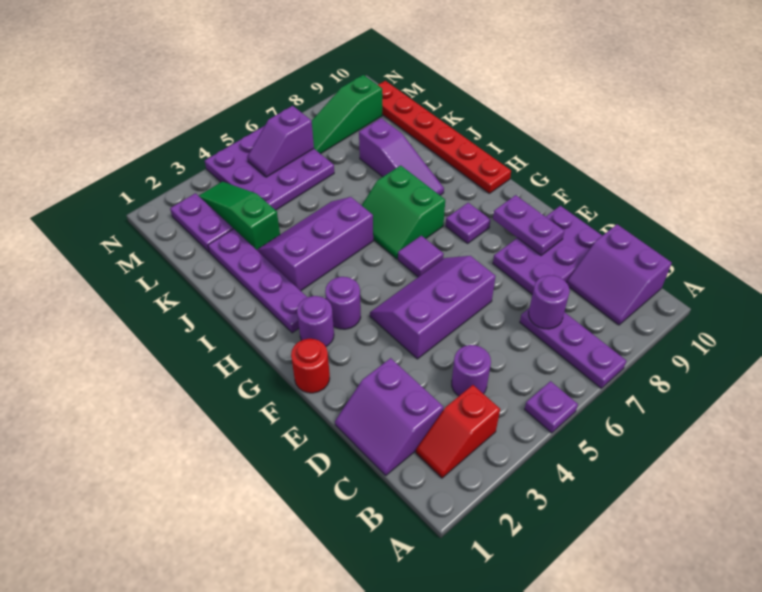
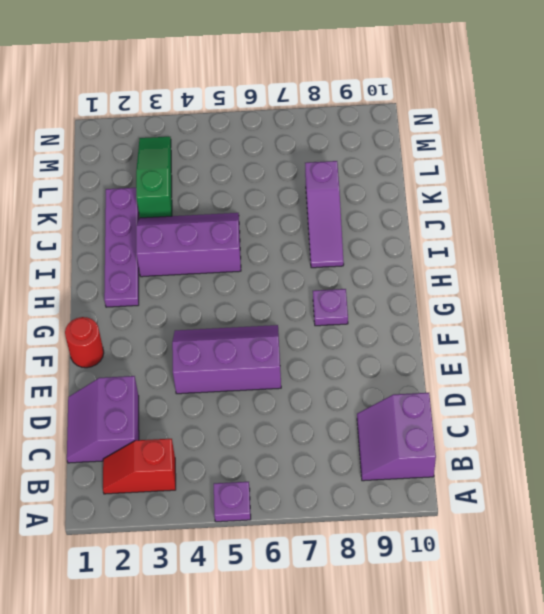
none -> purple plate A7:C7 level 1
none -> purple round brick C4 level 1
none -> purple plate D8:E10 level 1

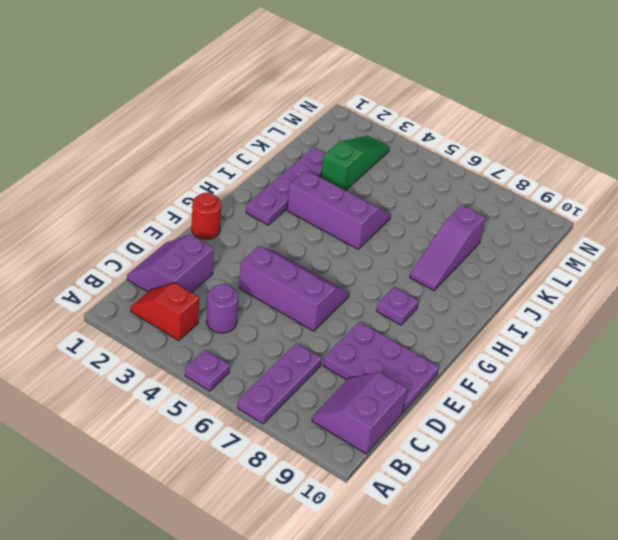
none -> purple round brick G2 level 1
none -> purple round brick G3 level 1
none -> purple tile G6 level 1

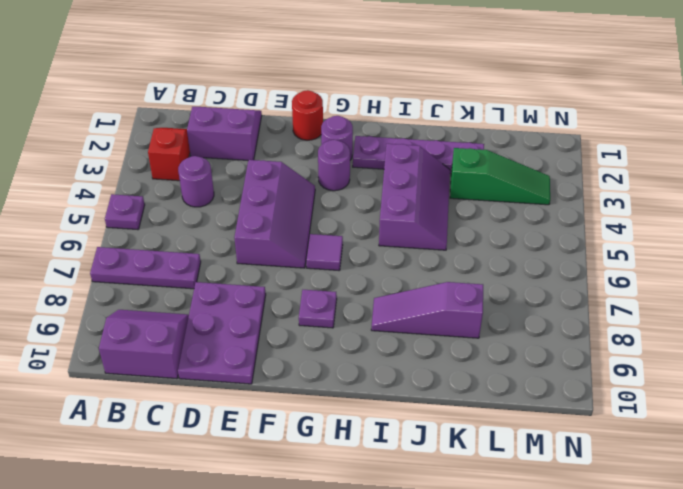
none -> green slope H6:I7 level 1 top 7
none -> red plate H10:M10 level 1
none -> purple plate L2:M2 level 1

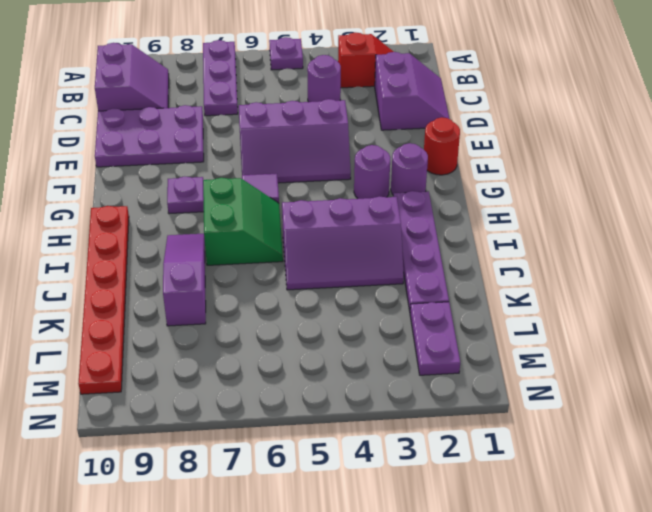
none -> green slope K3:M3 level 1 top K
none -> purple plate L4:N6 level 1
none -> green slope M7:M9 level 1 top 9

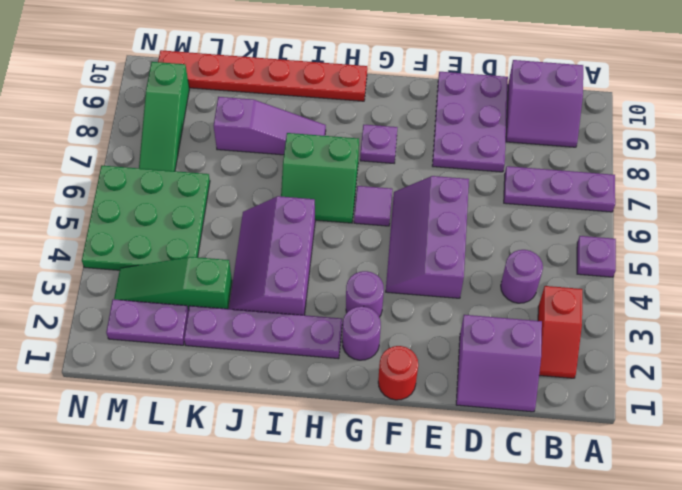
green plate L4:N6 level 1 -> purple plate L4:N6 level 1
none -> purple round brick C7 level 2
none -> purple plate E9:F9 level 2
none -> purple slope M5:M6 level 2 top 6

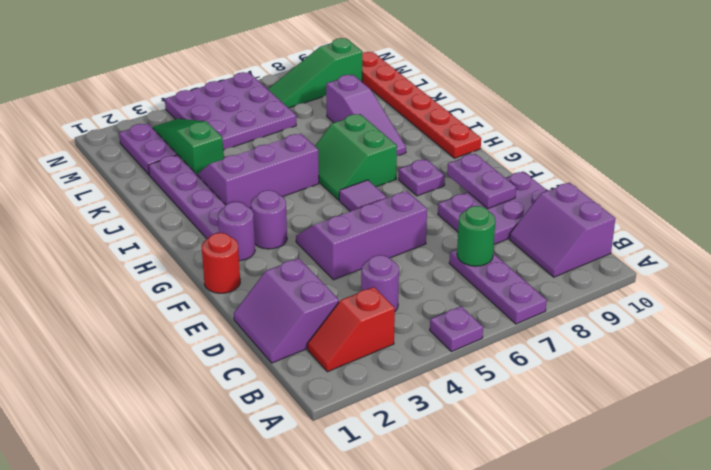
green round brick C7 level 2 -> purple round brick C7 level 2
none -> purple slope M5:M6 level 2 top 6

